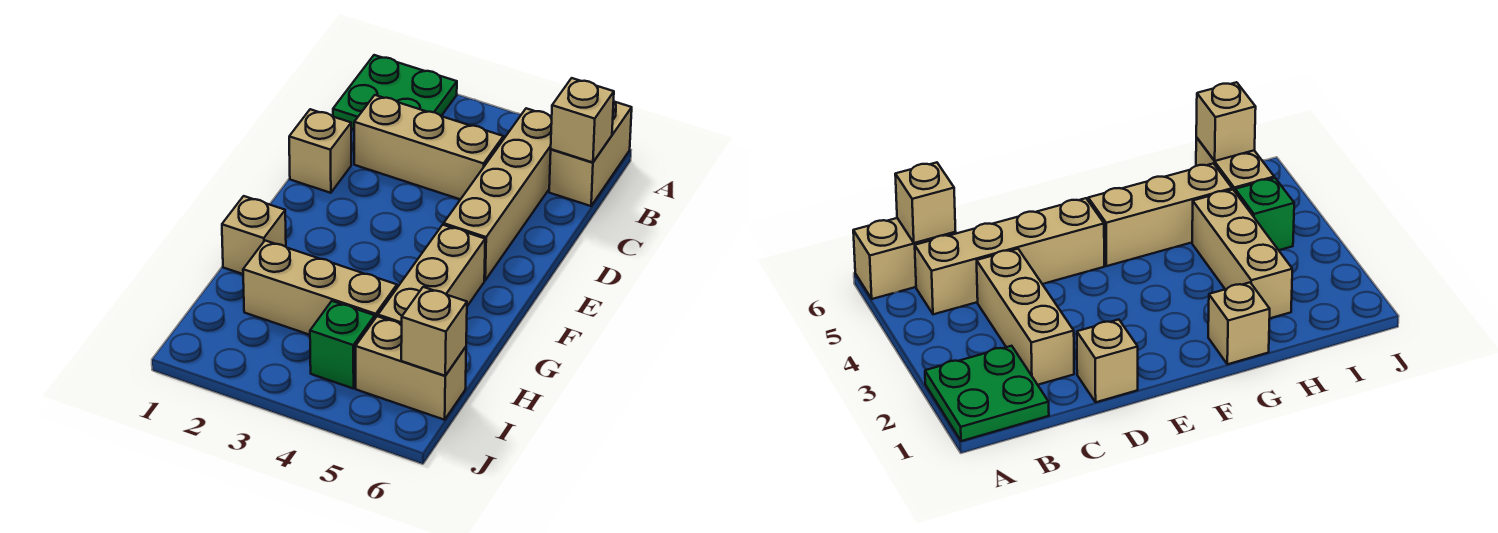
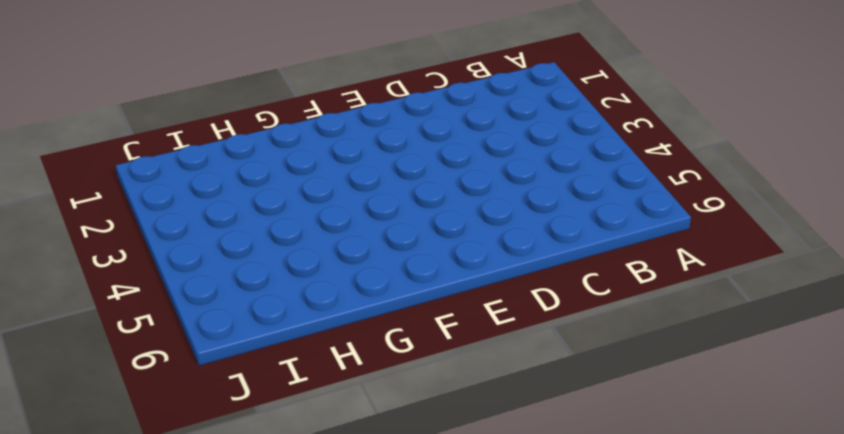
none -> green plate A1:B2 level 1
none -> tan brick A6:B6 level 1
none -> tan brick B5:E5 level 1

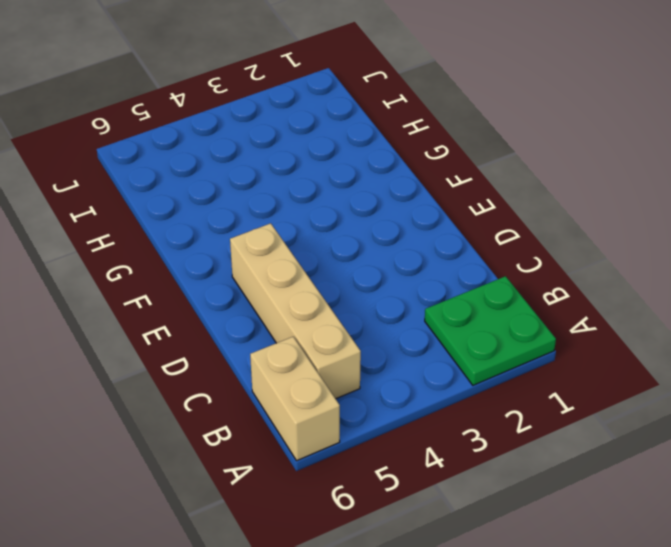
none -> tan brick C2:C4 level 1
none -> tan brick D1 level 1
none -> tan brick F5:H5 level 1

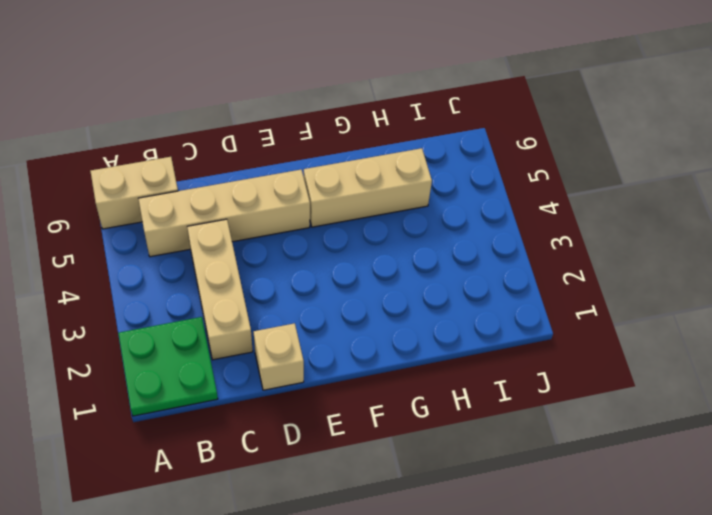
none -> tan brick G1 level 1
none -> tan brick H2:H4 level 1
none -> green brick I4 level 1

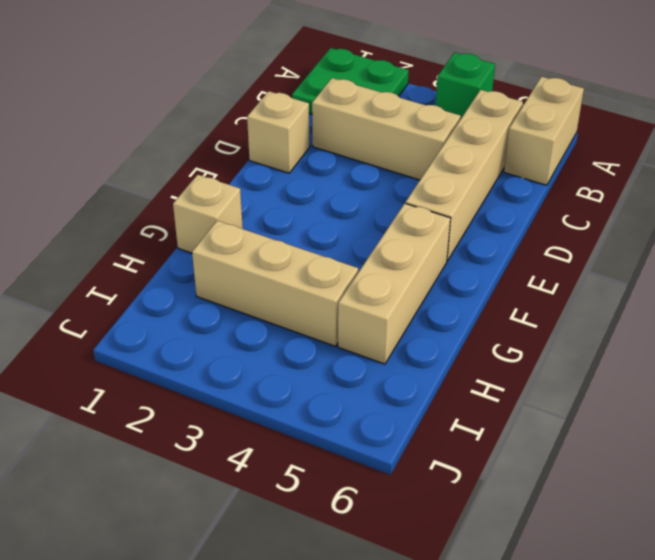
green brick A4 level 1 -> green brick I4 level 1
none -> tan brick I5:I6 level 1
none -> tan brick B6 level 2
none -> tan brick I6 level 2

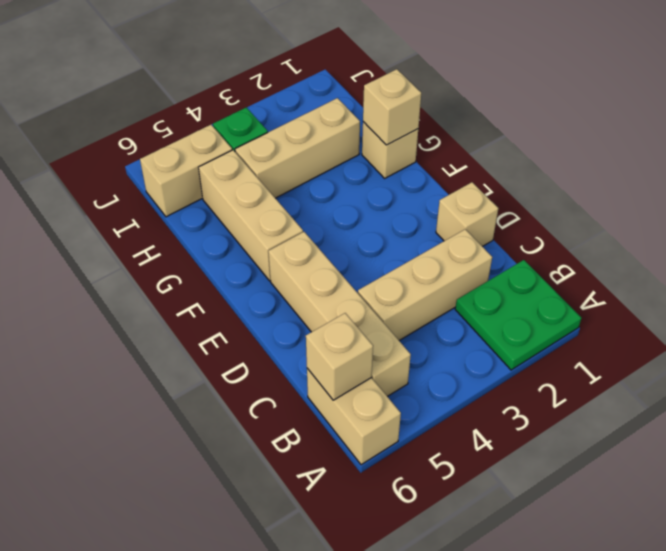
tan brick G1 level 2 -> tan brick I6 level 2

